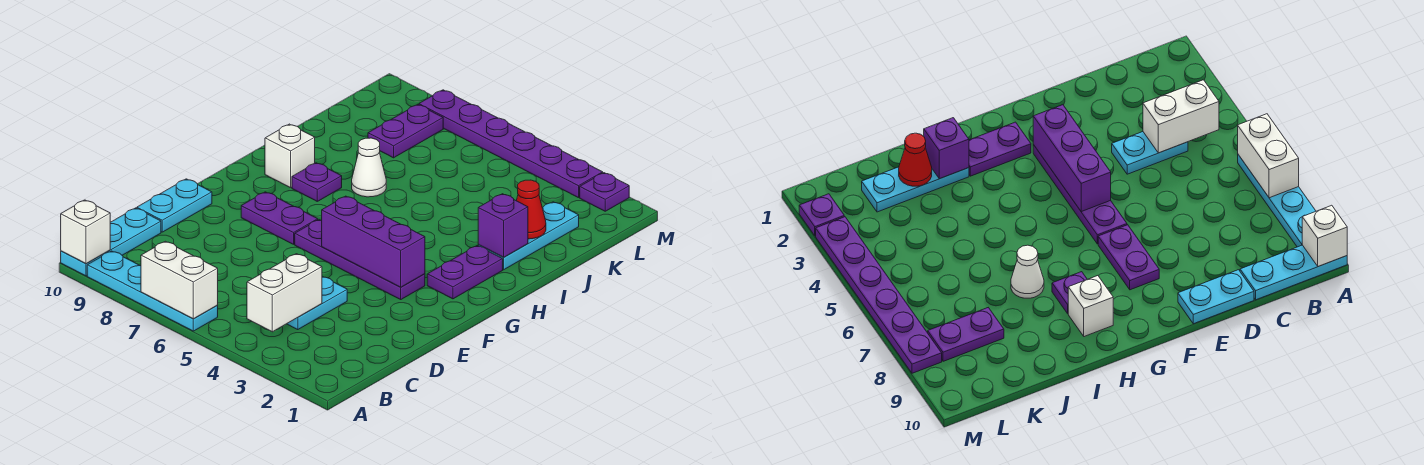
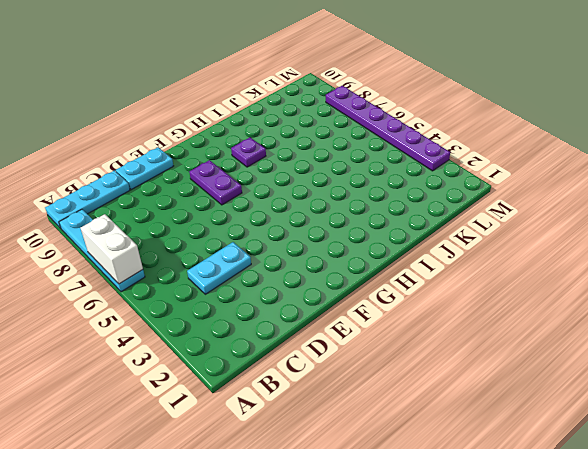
none -> purple plate F3:F6 level 1
none -> purple plate G2:H2 level 1
none -> white brick H9 level 1

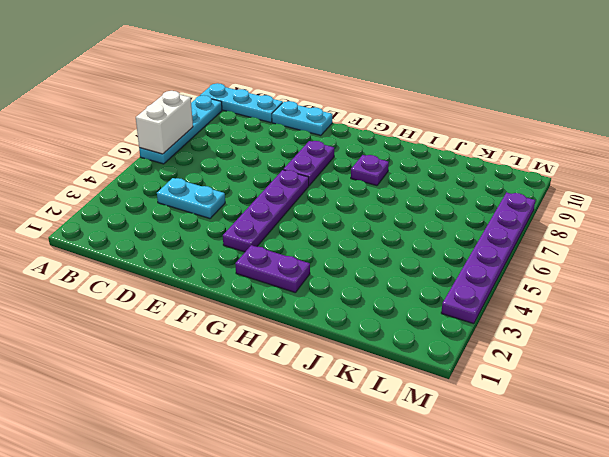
none -> white brick H9 level 1
none -> cyan plate I2:K2 level 1
none -> white cone I7 level 1

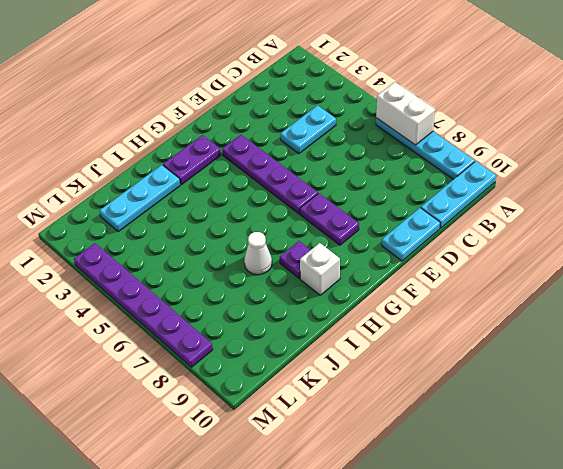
none -> purple plate K8:L8 level 1
none -> purple plate M2 level 1
none -> white brick A10 level 2

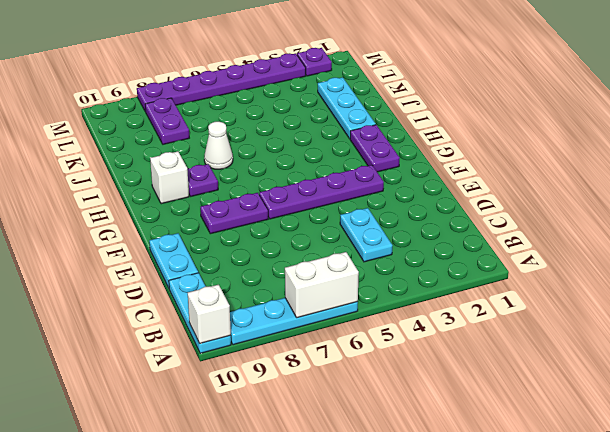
none -> white brick B4:C4 level 2
none -> purple brick F3:F5 level 2
none -> purple brick I2 level 2

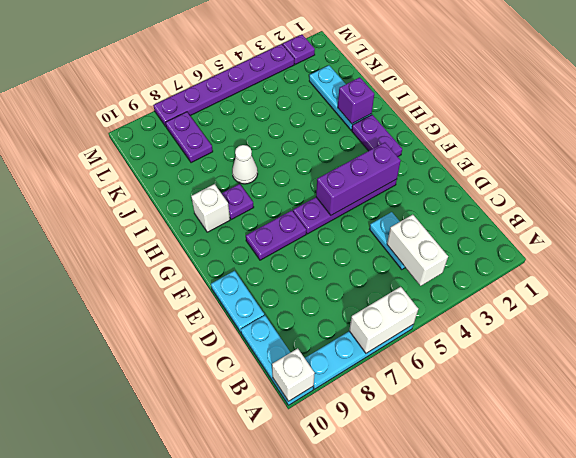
none -> red cone J2 level 2

